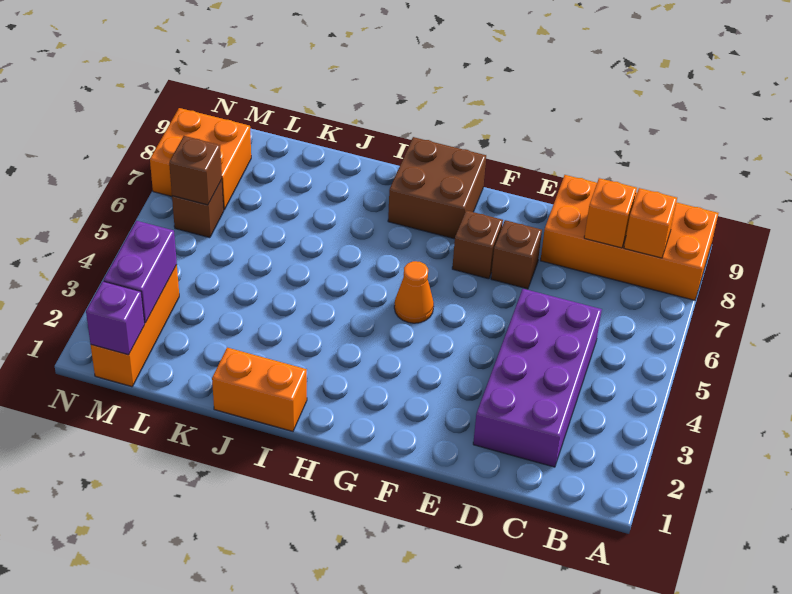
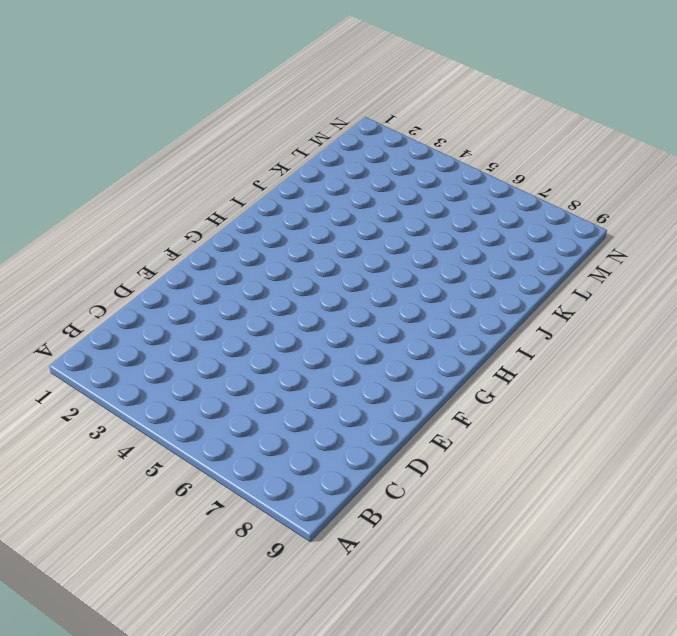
none -> orange brick A8:D9 level 1
none -> purple brick C2:D5 level 1
none -> brown brick E7 level 1

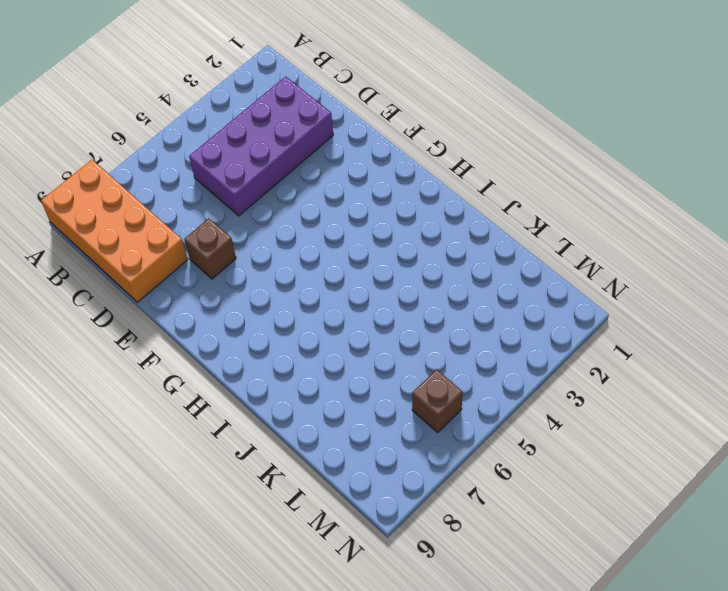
none -> brown brick F7 level 1
none -> orange cone G5 level 1
none -> brown brick G8:H9 level 1

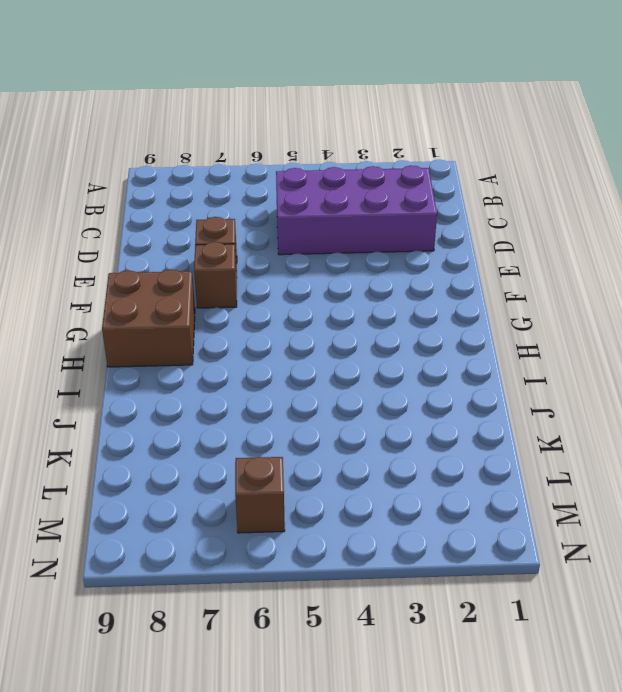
none -> orange brick A8:D9 level 1
none -> orange cone G5 level 1
none -> orange brick I1:J1 level 1

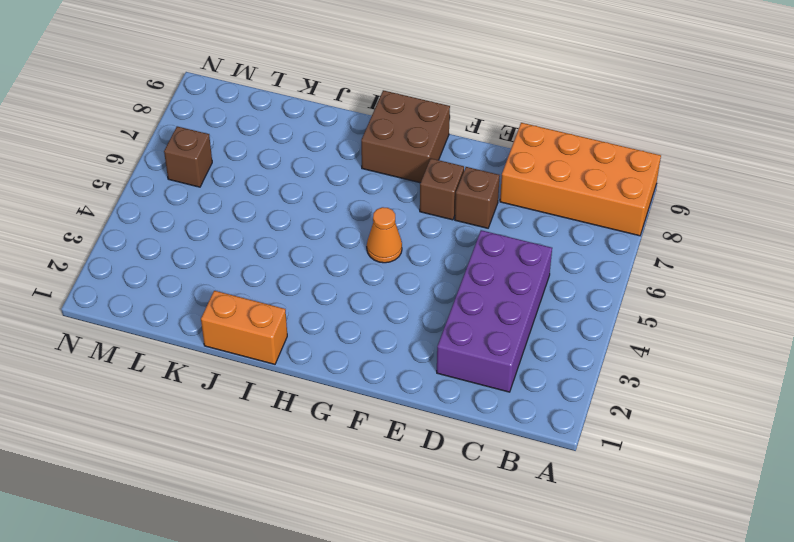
none -> orange brick M1:M3 level 1
none -> orange brick M7:N8 level 1
none -> orange brick B8 level 2

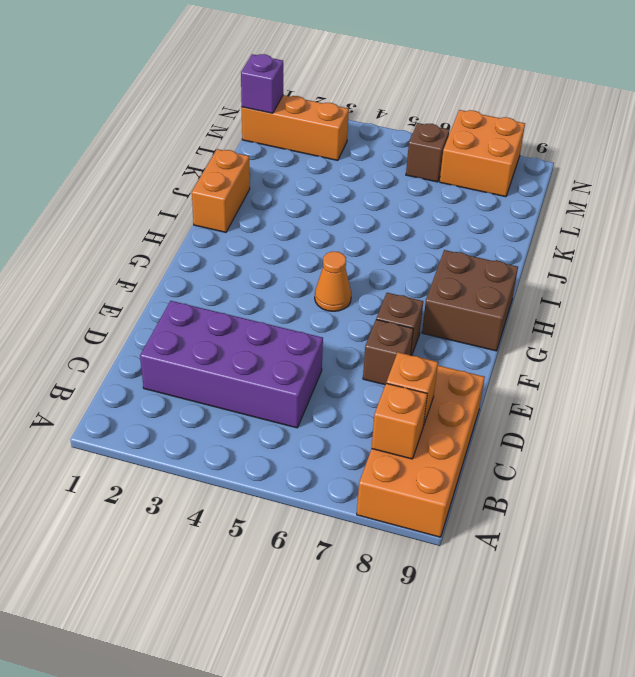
none -> purple brick M2:M3 level 2
none -> brown brick M6 level 2

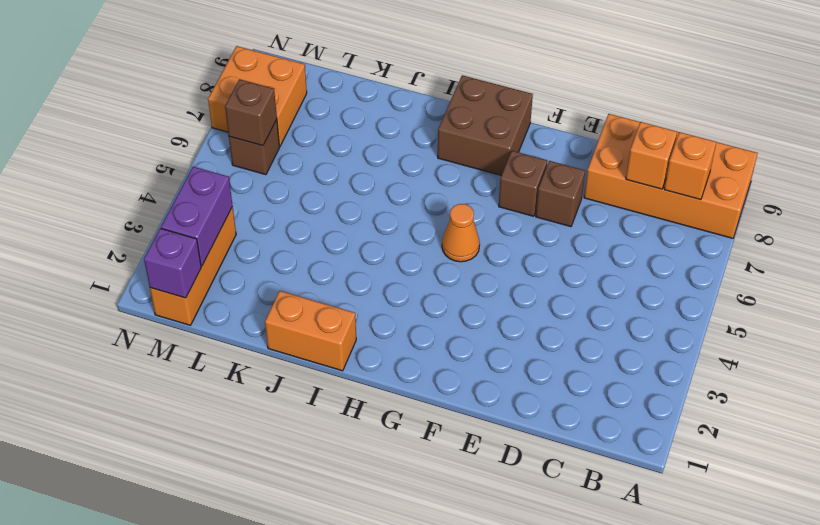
none -> purple brick C2:D5 level 1

